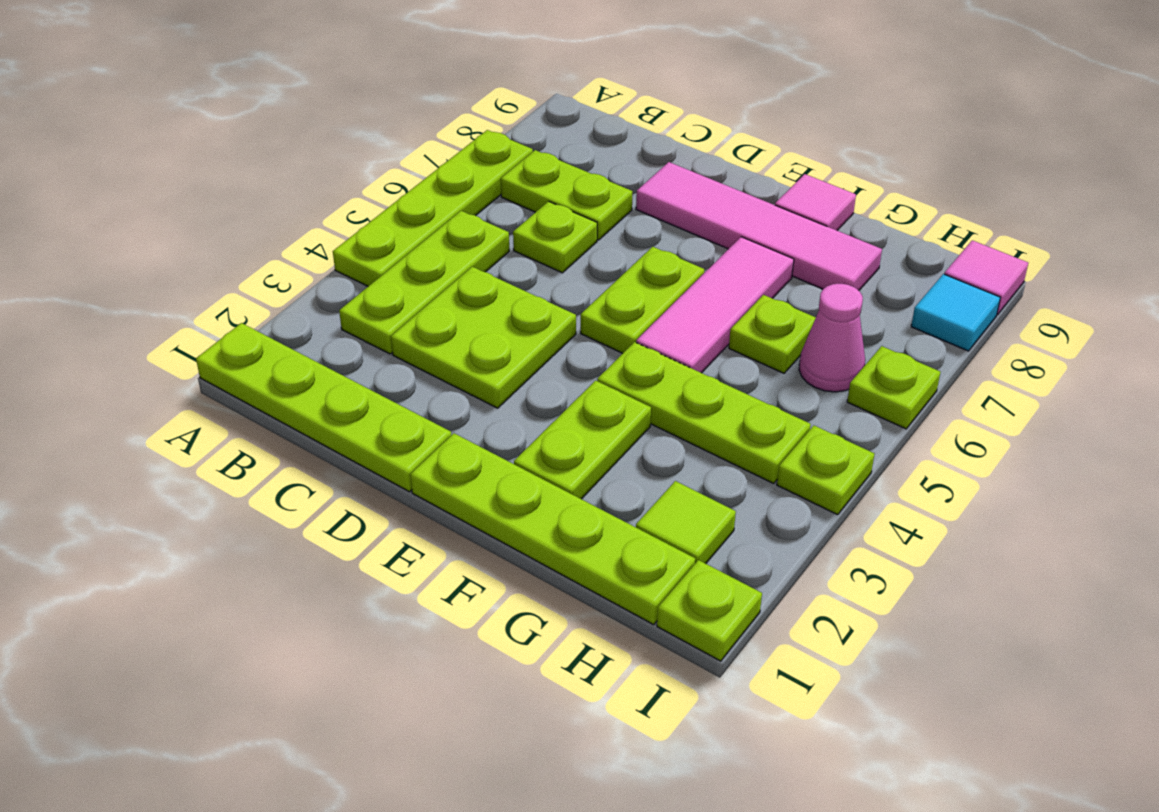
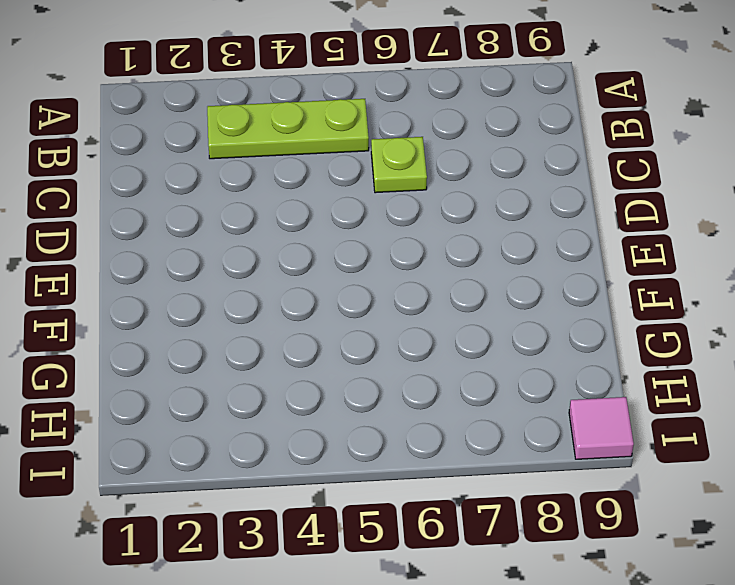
none -> lime plate A1:D1 level 1
none -> lime plate A4:A7 level 1
none -> lime plate B7:C7 level 1

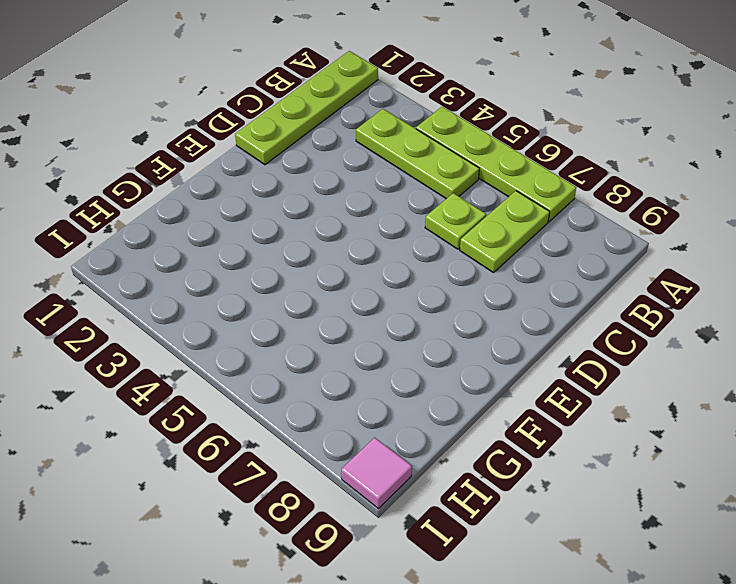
none -> lime plate C3:D4 level 1
none -> pink tile D8:G8 level 1
none -> lime plate E1:H1 level 1

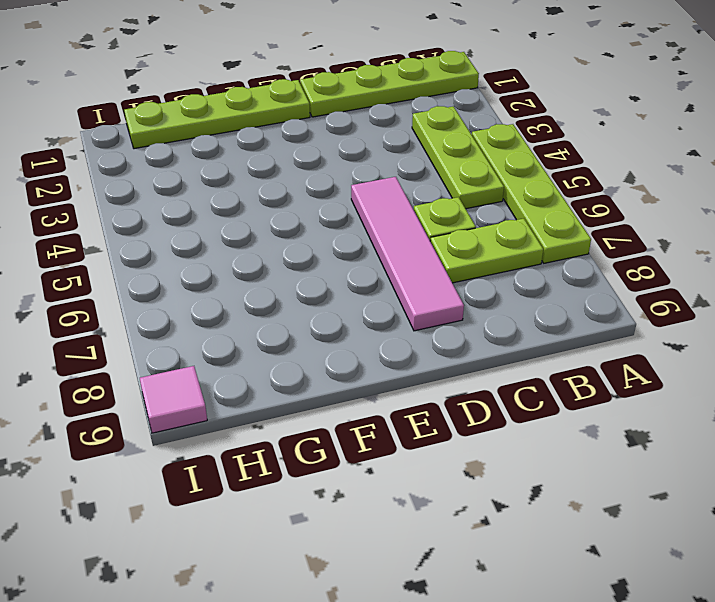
pink tile D5:D8 level 1 -> pink tile D8:G8 level 1
none -> lime plate C3:D4 level 1
none -> lime plate E5:E6 level 1
none -> lime plate F2:F3 level 1

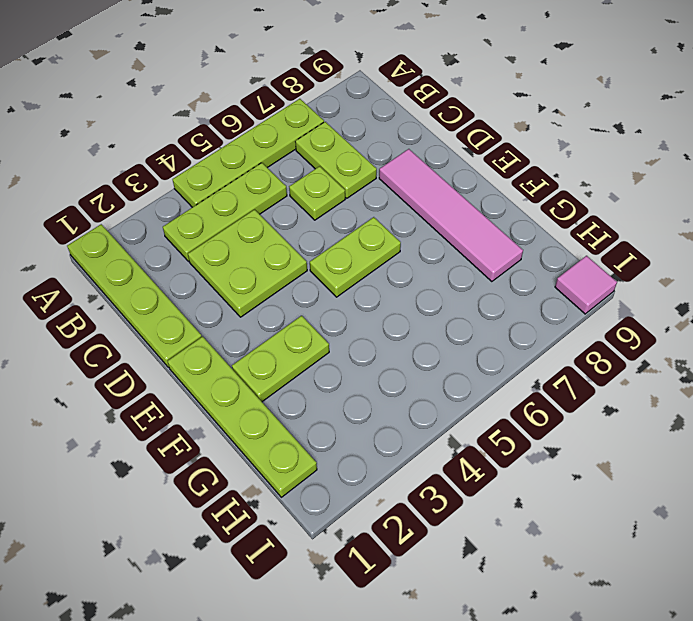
none -> lime plate F4:H4 level 1
none -> pink tile F5:F7 level 1
none -> pink tile F9 level 1

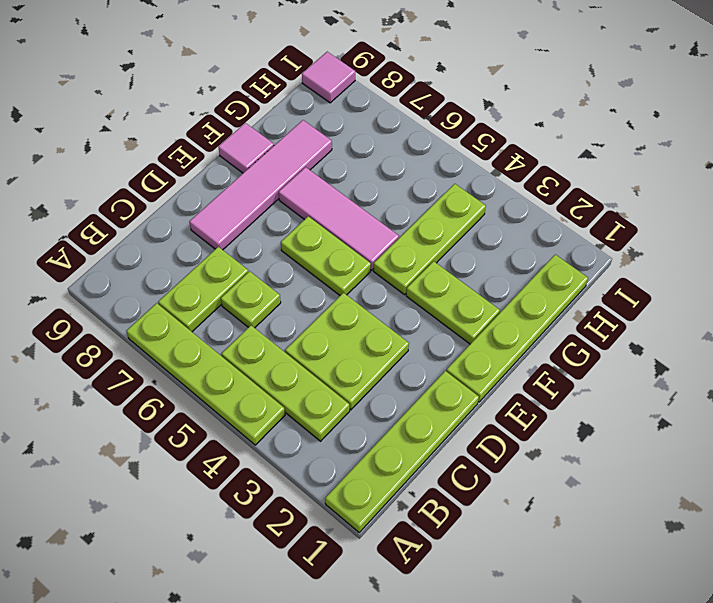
none -> lime plate G6 level 1
none -> lime tile H2 level 1
none -> pink cone H6 level 1

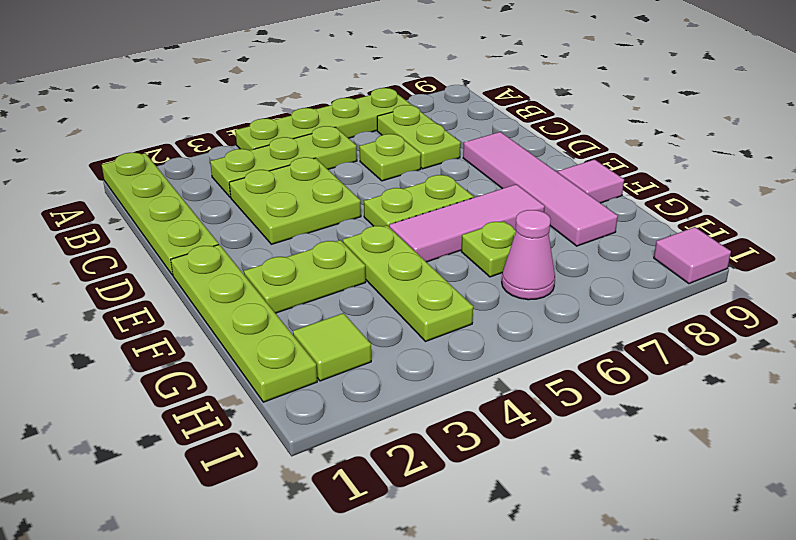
none -> lime plate I1 level 1
none -> lime plate I4 level 1
none -> lime plate I6 level 1

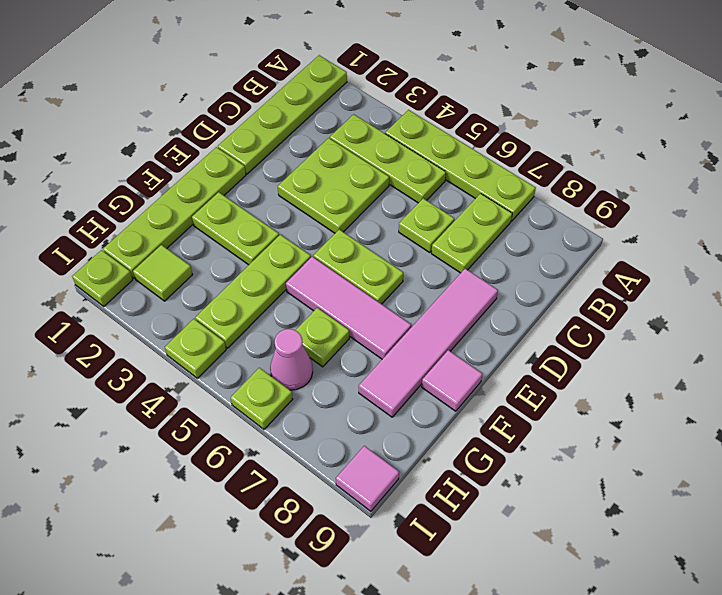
none -> cyan tile I8 level 1

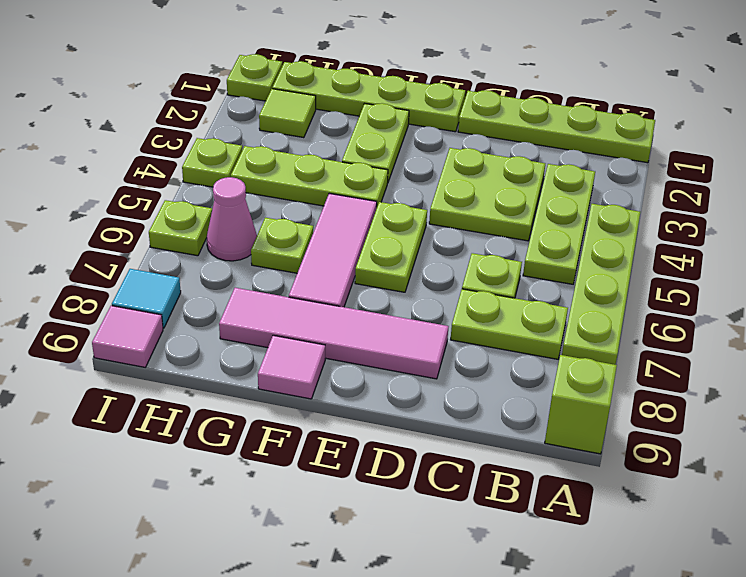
lime brick A9 level 1 -> none

